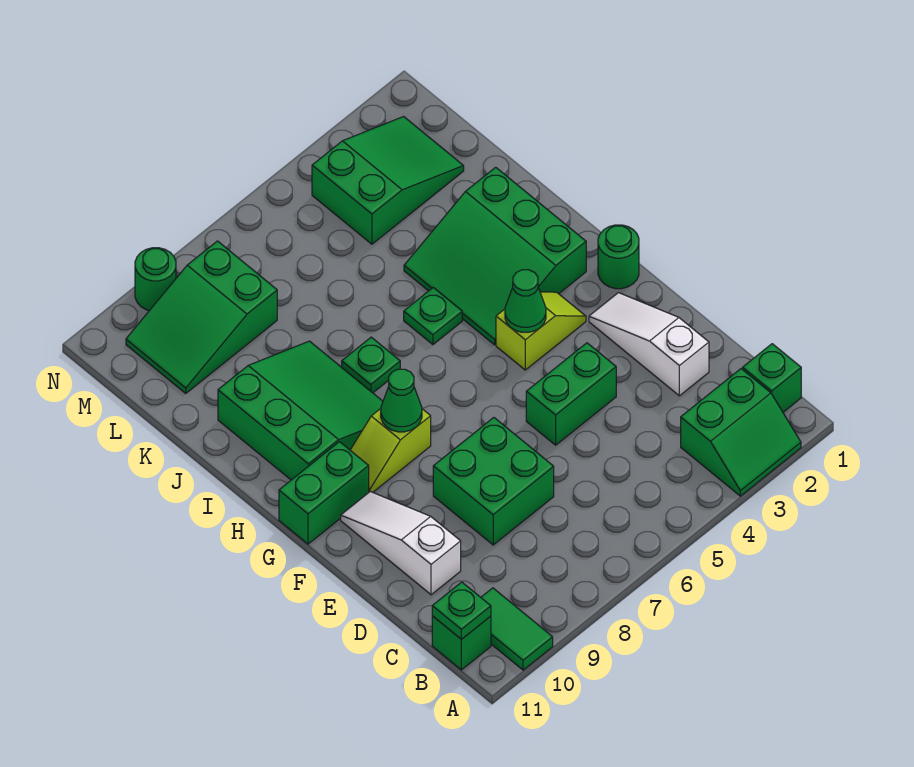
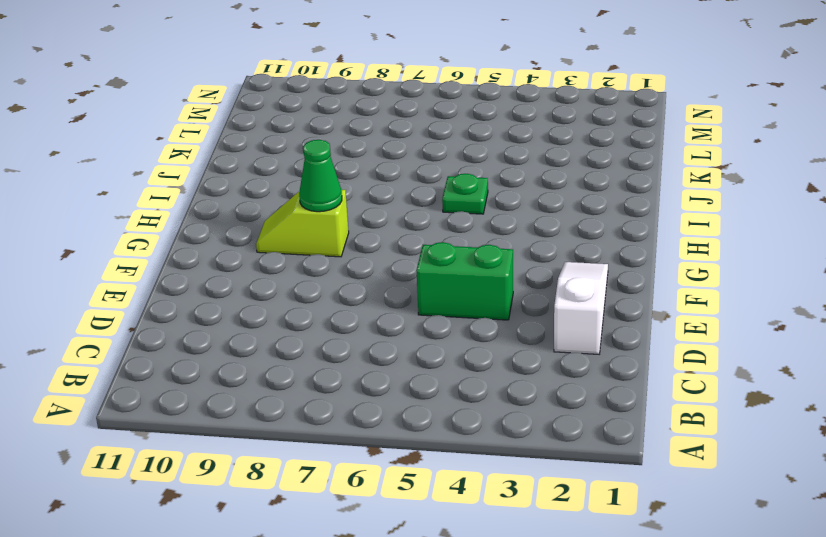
none -> green slope A2:B3 level 1 top B
none -> green tile A10:B10 level 1
none -> green brick B1 level 1

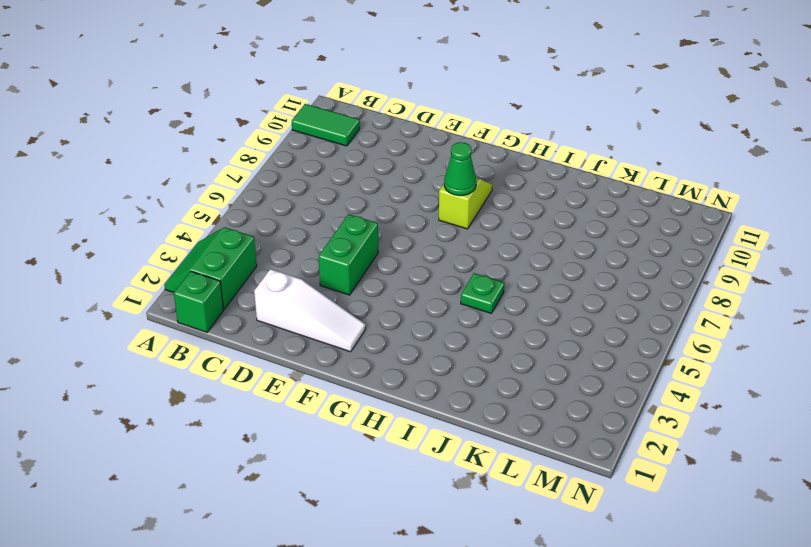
none -> green brick B11 level 1
none -> green brick D7:E8 level 1
none -> white slope D10:F10 level 1 top D

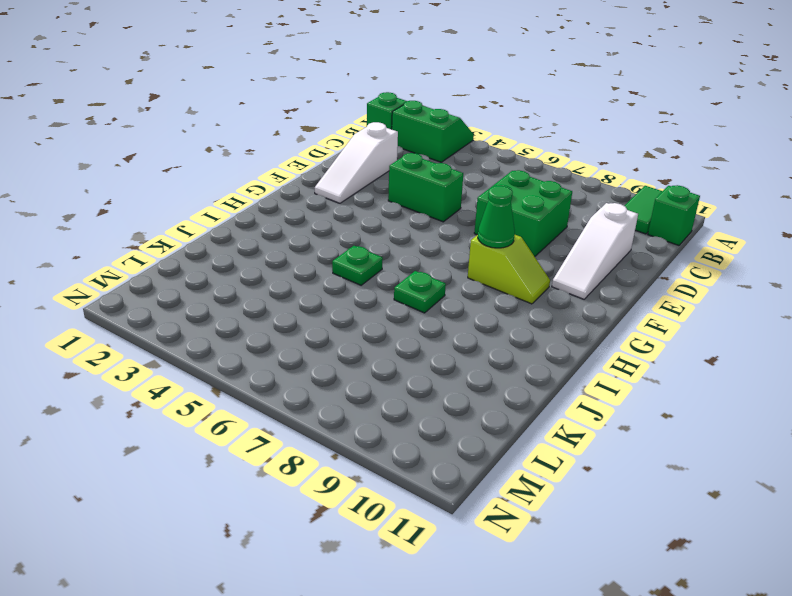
none -> green round brick G1 level 1
none -> lime slope G3:G4 level 1 top 4
none -> green brick G10:G11 level 1

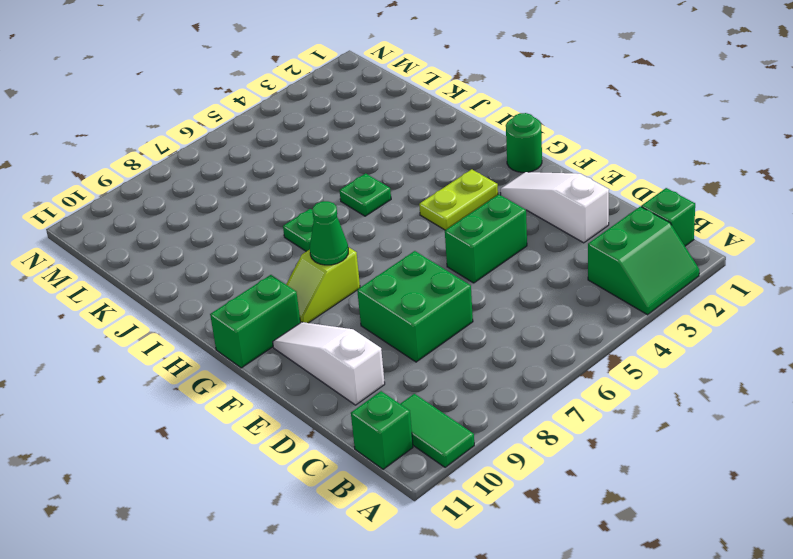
lime plate G3:G4 level 1 -> lime slope G3:G4 level 1 top 4
none -> green slope H2:J4 level 1 top 2
none -> green slope H8:J10 level 1 top 10
none -> green slope L2:M4 level 1 top 4

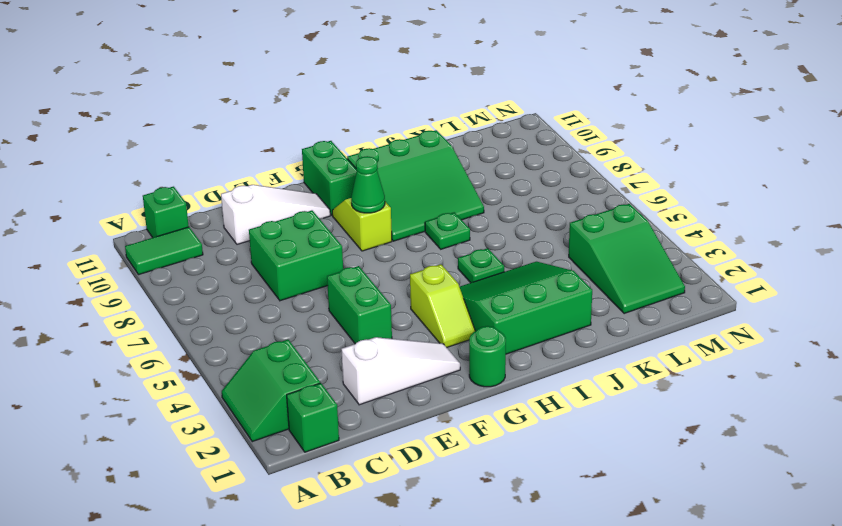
none -> green slope L8:M10 level 1 top 8
none -> green round brick N9 level 1
none -> green plate B11 level 2

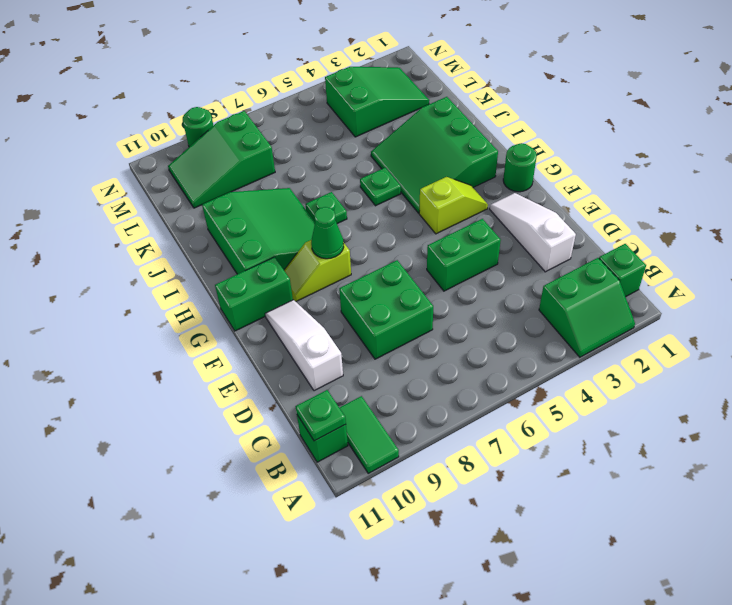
none -> green cone G4 level 2

